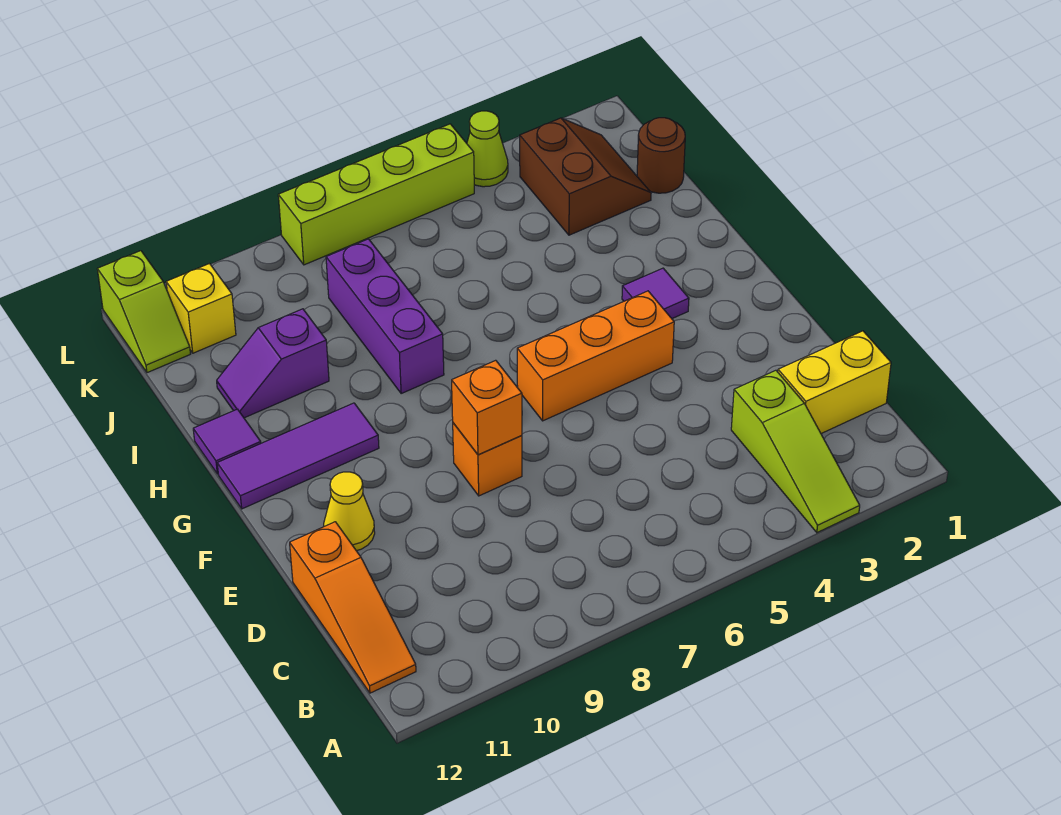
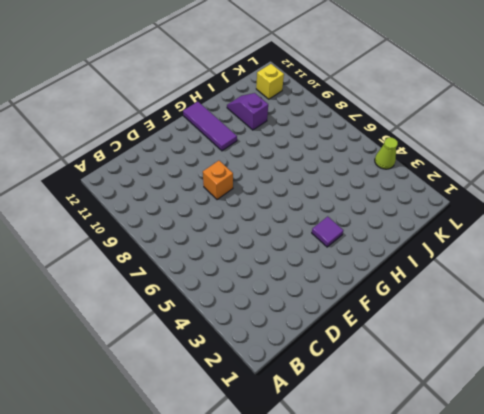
none -> lime slope A3:C3 level 1 top C
none -> orange slope B12:D12 level 1 top D
none -> yellow brick C1:C2 level 1

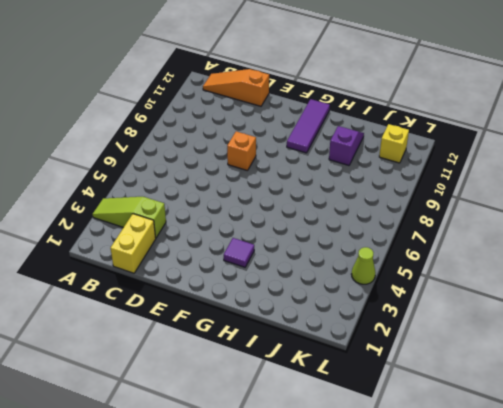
none -> yellow cone E11 level 1
none -> orange brick F4:F6 level 1
none -> purple brick H8:J8 level 1

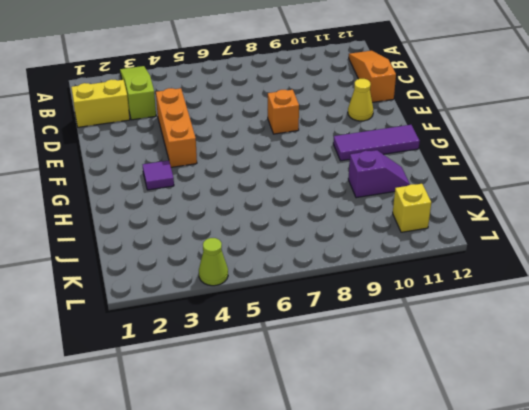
orange brick D4:F4 level 1 -> orange brick F4:F6 level 1
none -> purple brick H8:J8 level 1
none -> purple tile H12 level 1
none -> brown round brick J1 level 1

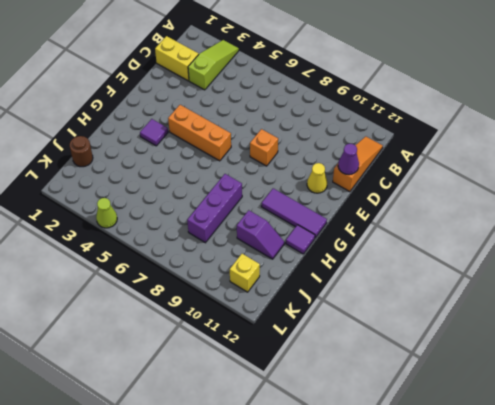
purple cone D12 level 2 -> none
none -> brown slope J2:K3 level 1 top 3
none -> lime slope K12:L12 level 1 top L
none -> lime brick L5:L8 level 1

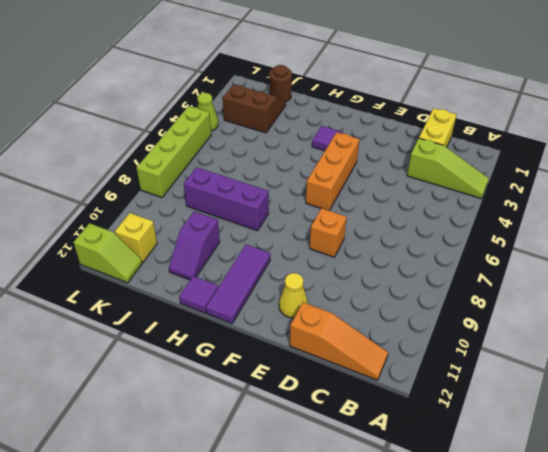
none -> orange brick E8 level 2

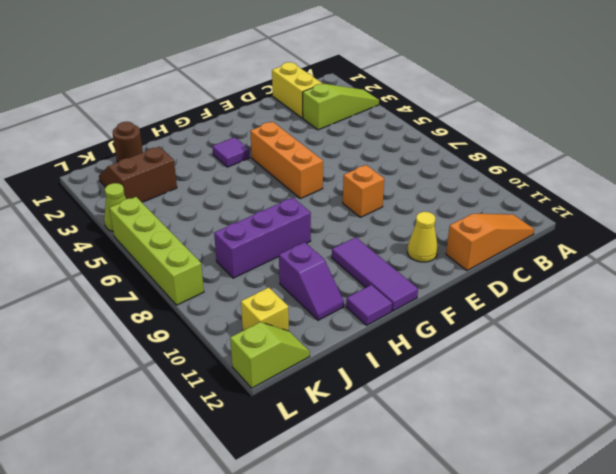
none -> orange brick E8 level 2

